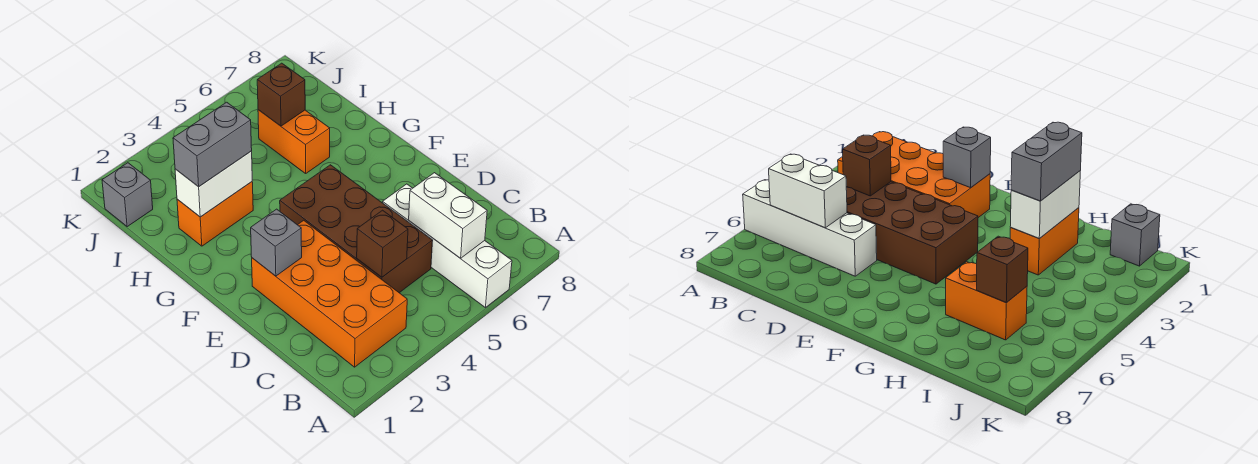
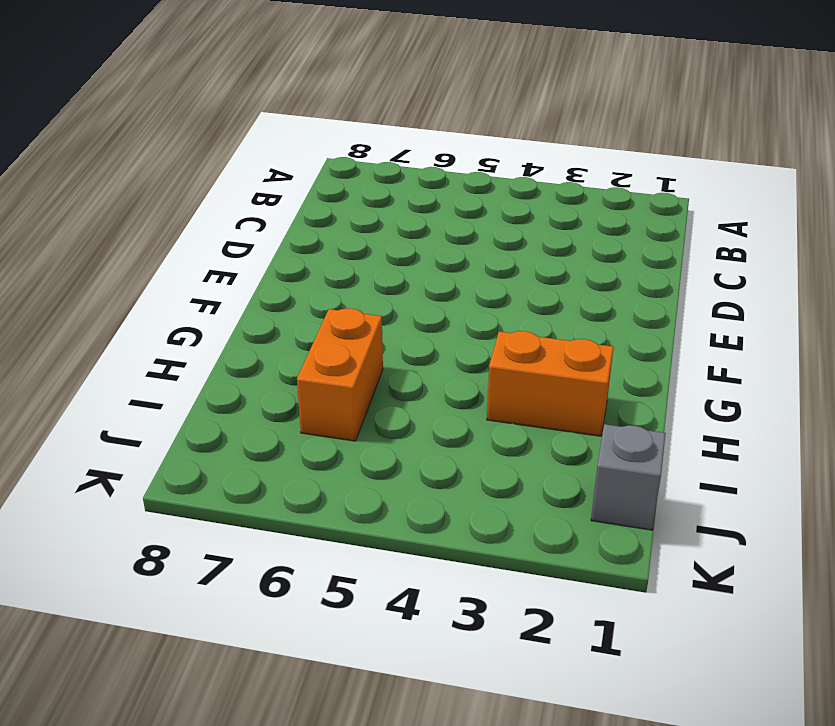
none -> white brick A6:D6 level 1
none -> orange brick B2:E3 level 1
none -> brown brick C4:F5 level 1

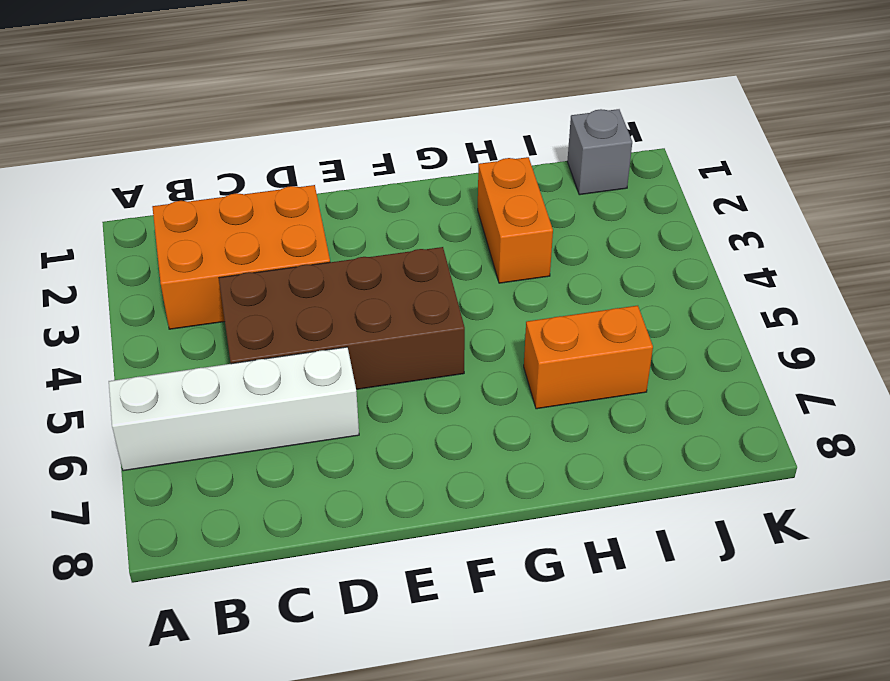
orange brick B2:D3 level 1 -> orange brick B2:E3 level 1
none -> white brick B6:C6 level 2
none -> brown brick C4 level 2
none -> grey brick E2 level 2

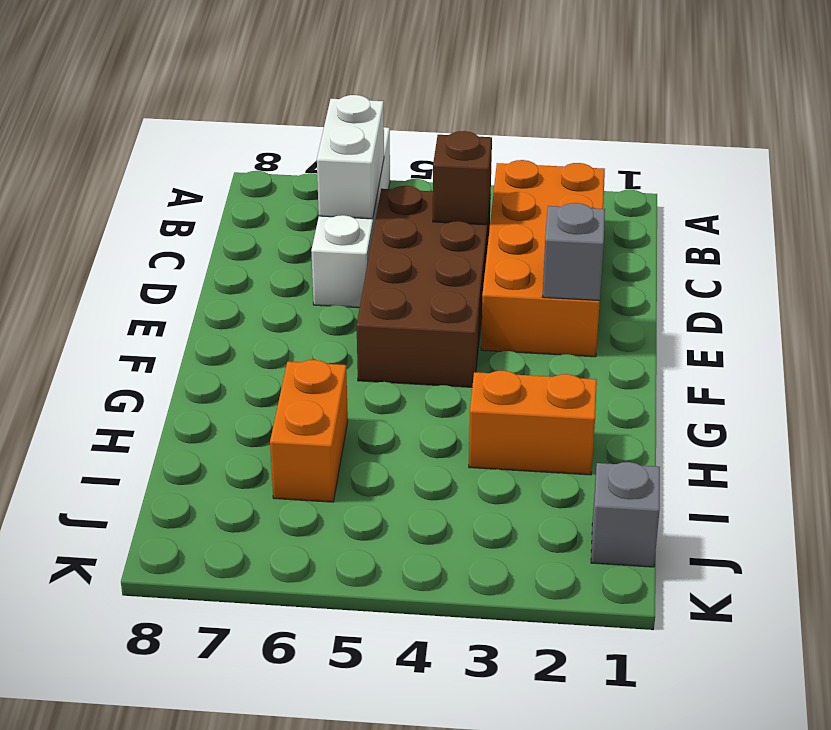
none -> white brick H2:H3 level 2
none -> brown brick I6 level 2
none -> grey brick H2:H3 level 3

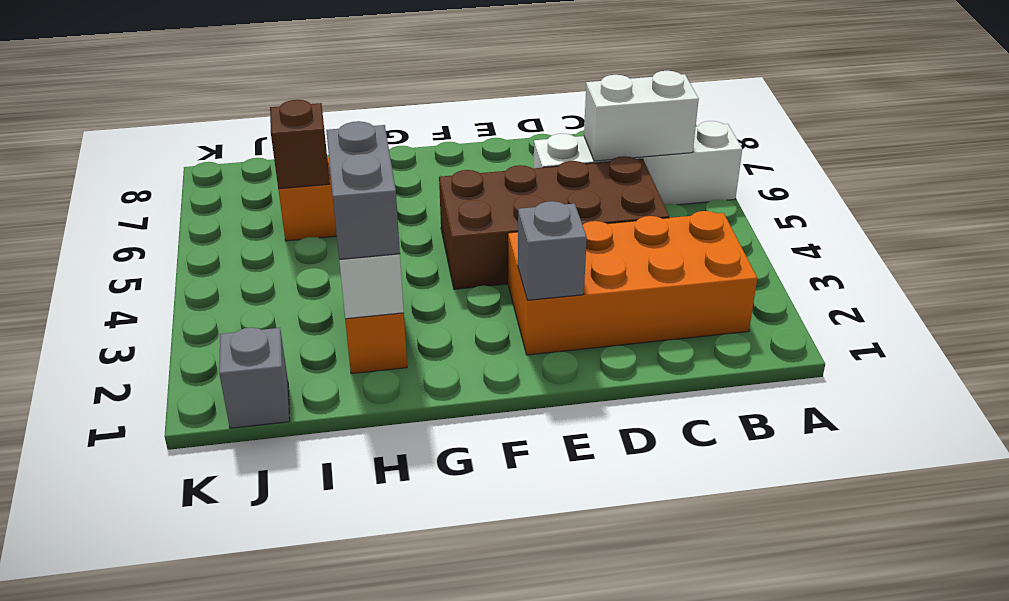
none -> brown brick C4 level 2

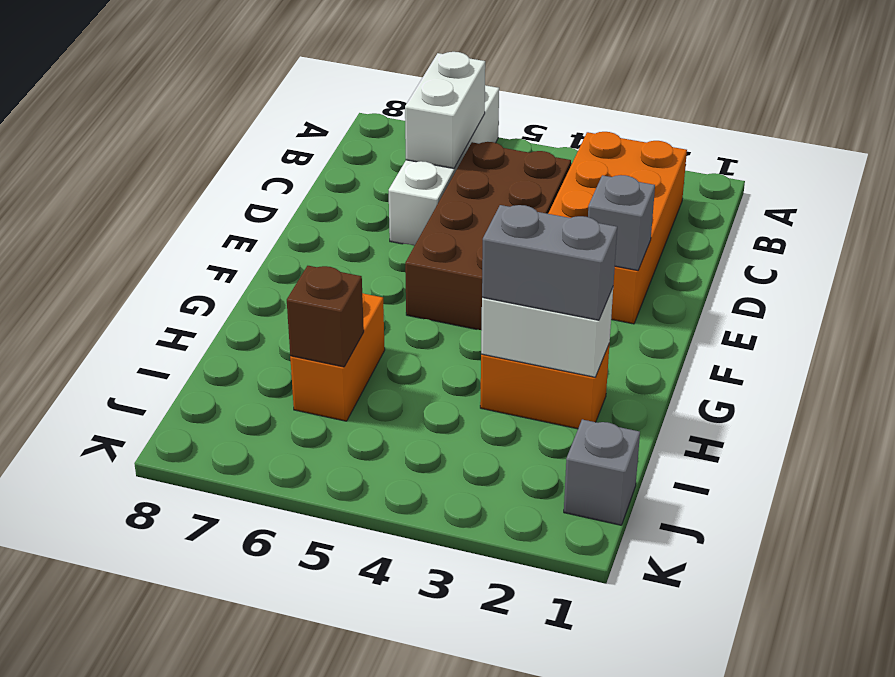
none -> brown brick C4 level 2

